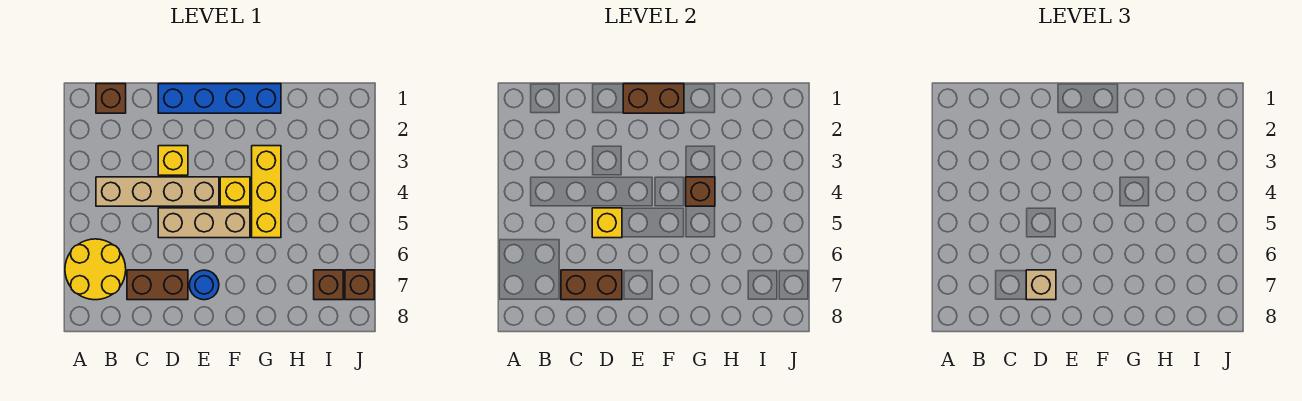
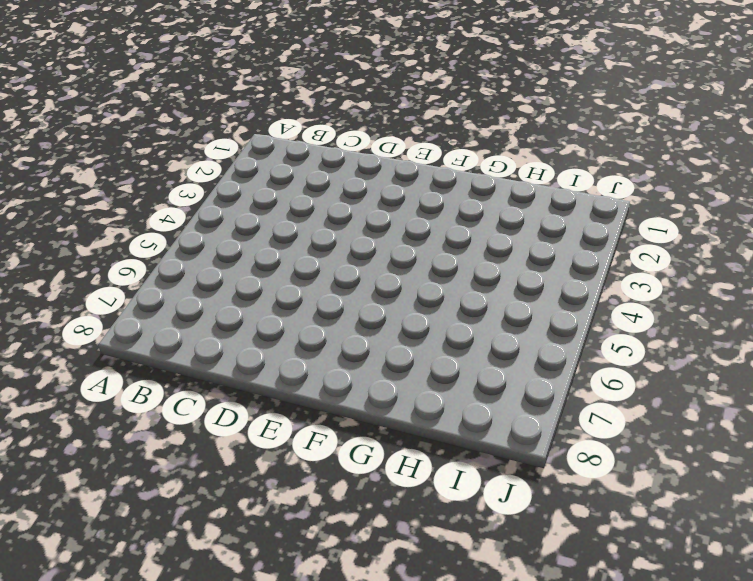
none -> yellow round brick A6:B7 level 1
none -> brown brick B1 level 1
none -> tan brick B4:E4 level 1

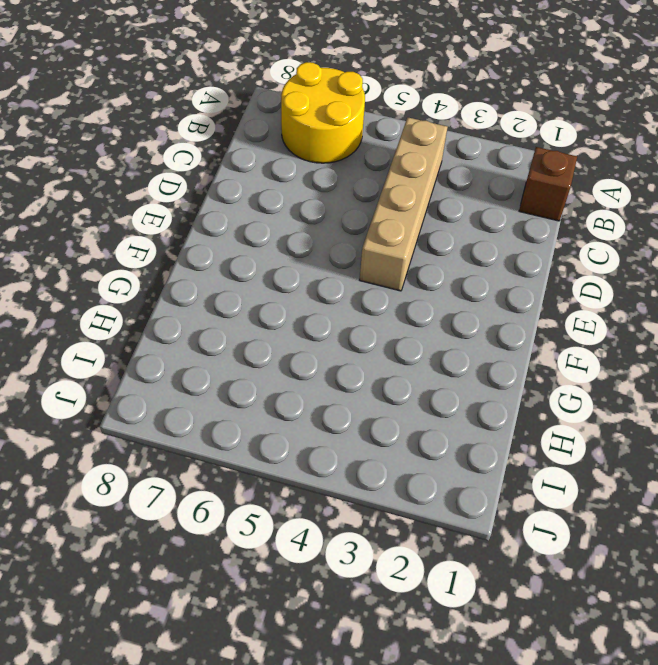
none -> brown brick C7:D7 level 1
none -> blue brick D1:G1 level 1
none -> yellow brick D3 level 1

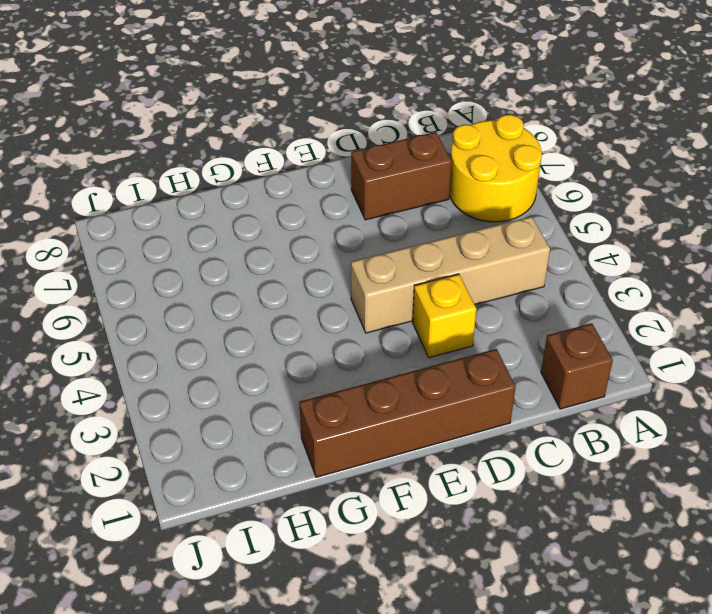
brown brick D1:G1 level 1 -> blue brick D1:G1 level 1
none -> tan brick D5:F5 level 1
none -> blue round brick E7 level 1
none -> yellow brick F4 level 1

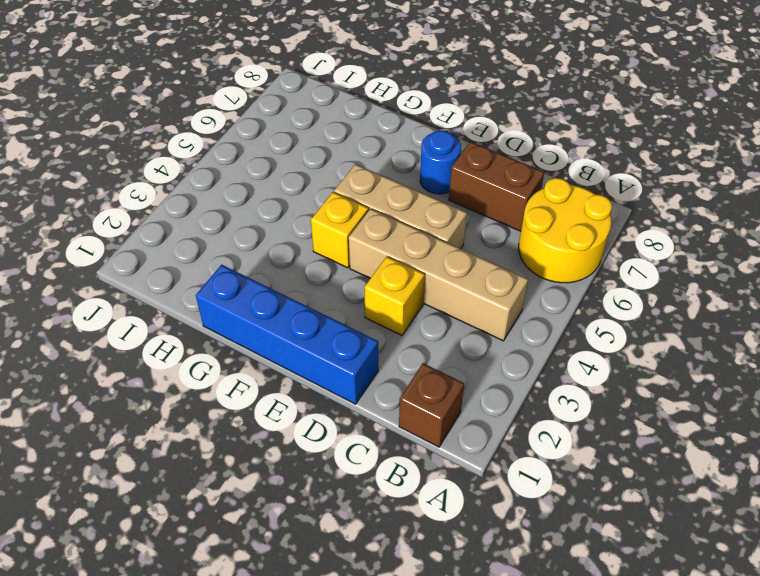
none -> yellow brick G3:G5 level 1
none -> brown brick I7 level 1
none -> brown brick J7 level 1

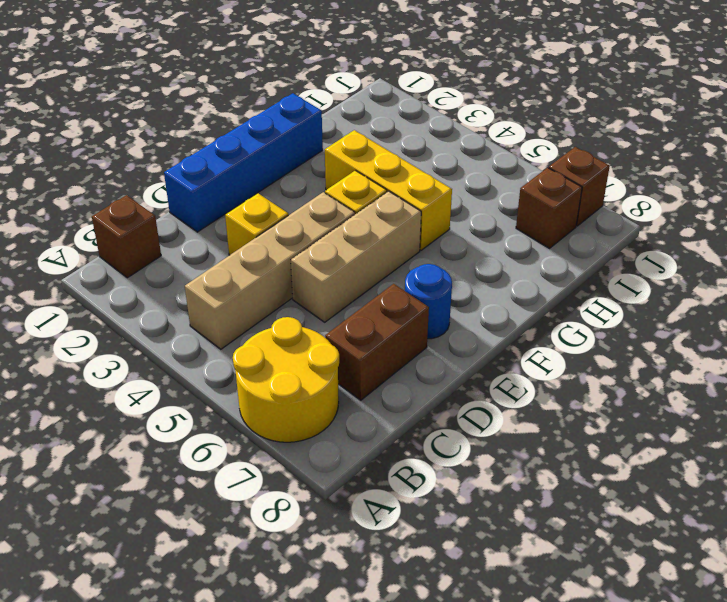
none -> brown brick C7:D7 level 2
none -> yellow brick D5 level 2
none -> brown brick E1:F1 level 2

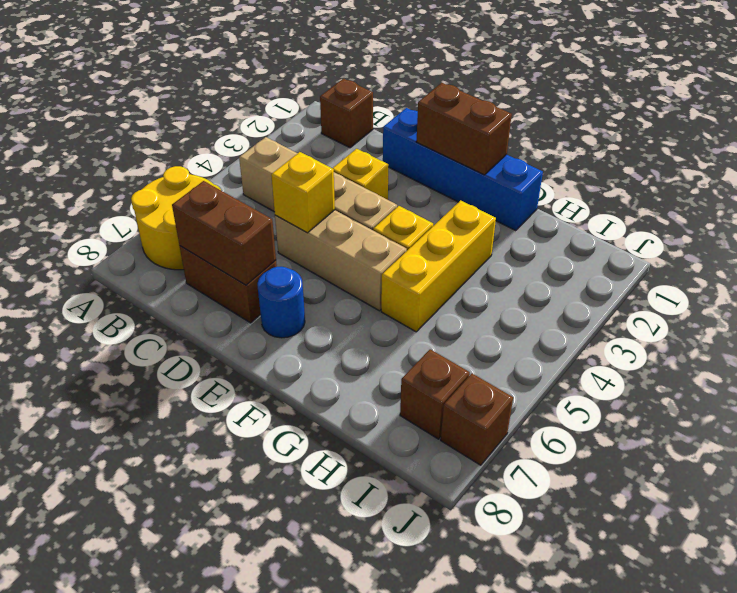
none -> brown brick G4 level 2
none -> tan brick D7 level 3

